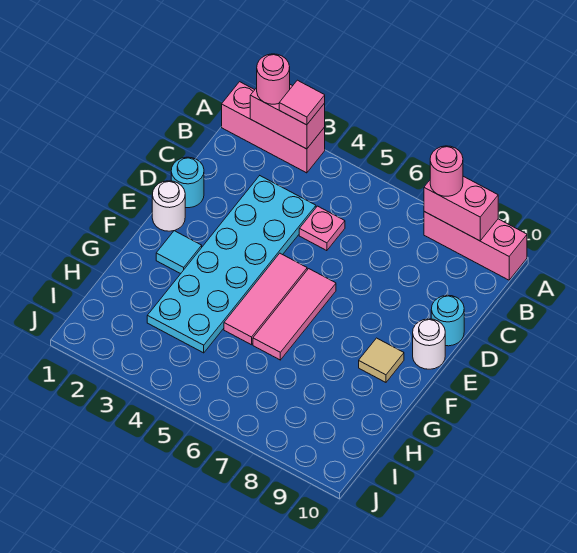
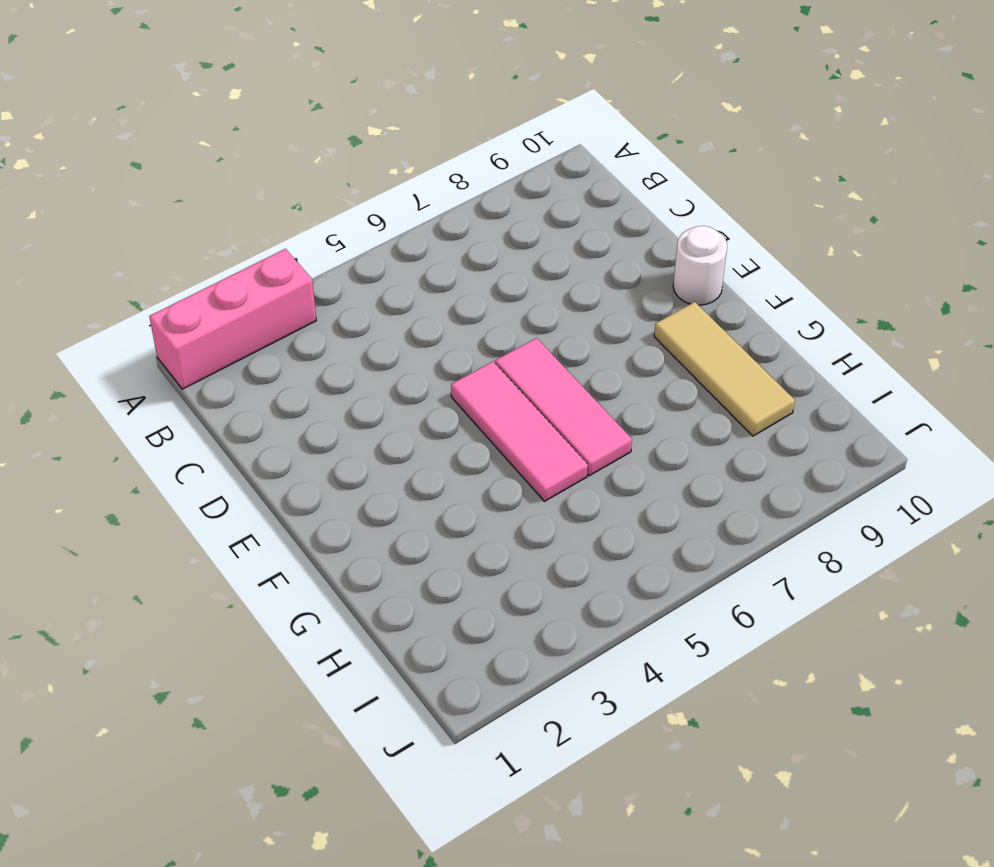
tan tile F9:H9 level 1 -> tan tile F9 level 1
none -> pink brick A8:A10 level 1
none -> cyan plate C3:H4 level 1
none -> pink plate C5 level 1

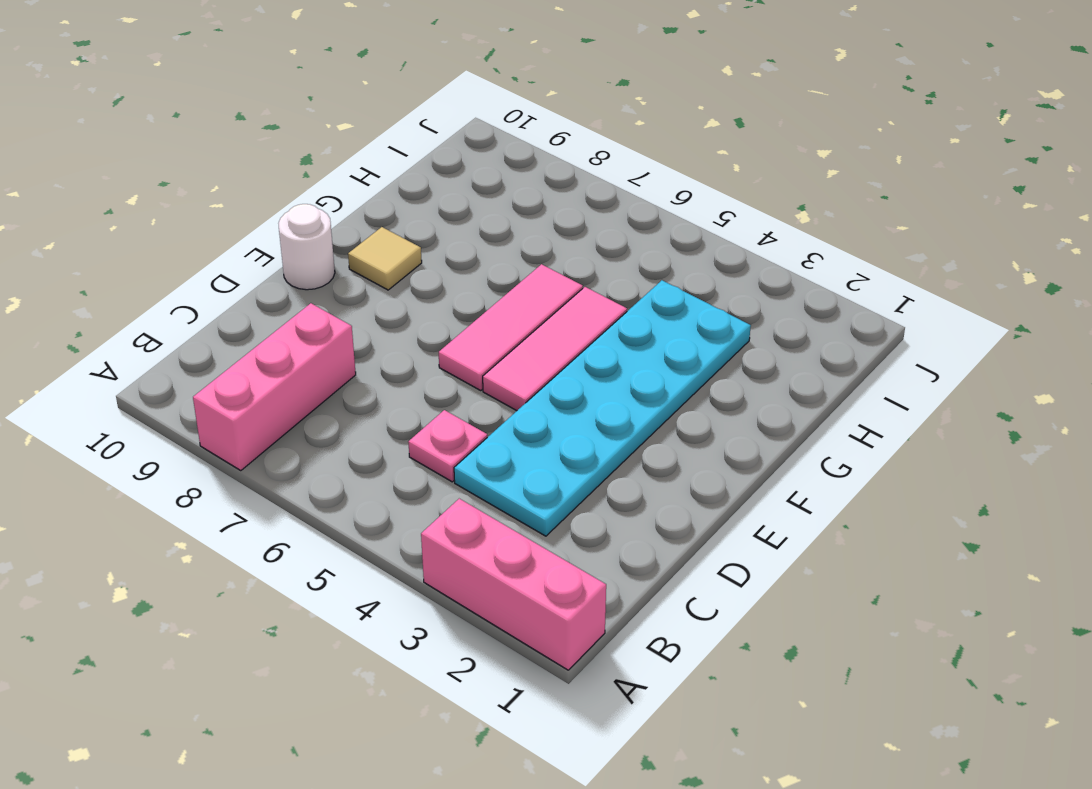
pink brick A8:C8 level 1 -> pink brick A8:A10 level 1
none -> cyan round brick D1 level 1
none -> cyan round brick D10 level 1
none -> white round brick E1 level 1

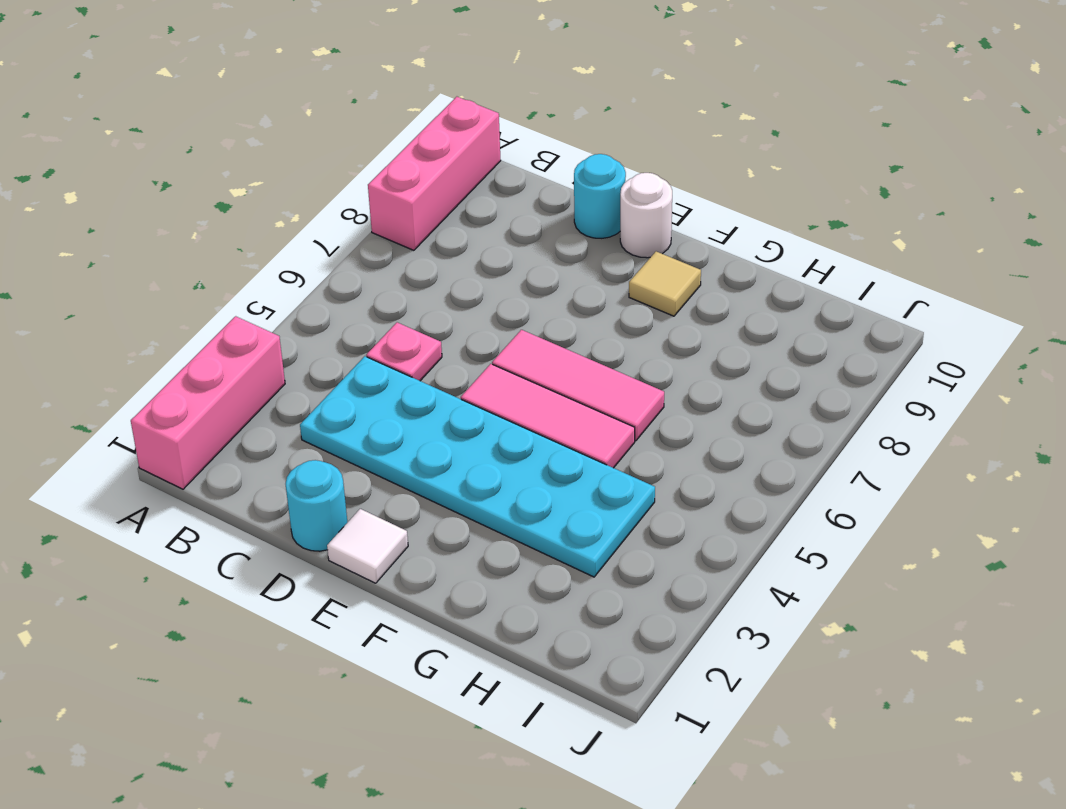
white tile E1 level 1 -> white round brick E1 level 1
none -> cyan tile F2 level 1
none -> pink brick A2:A3 level 2
none -> pink brick A8:A9 level 2

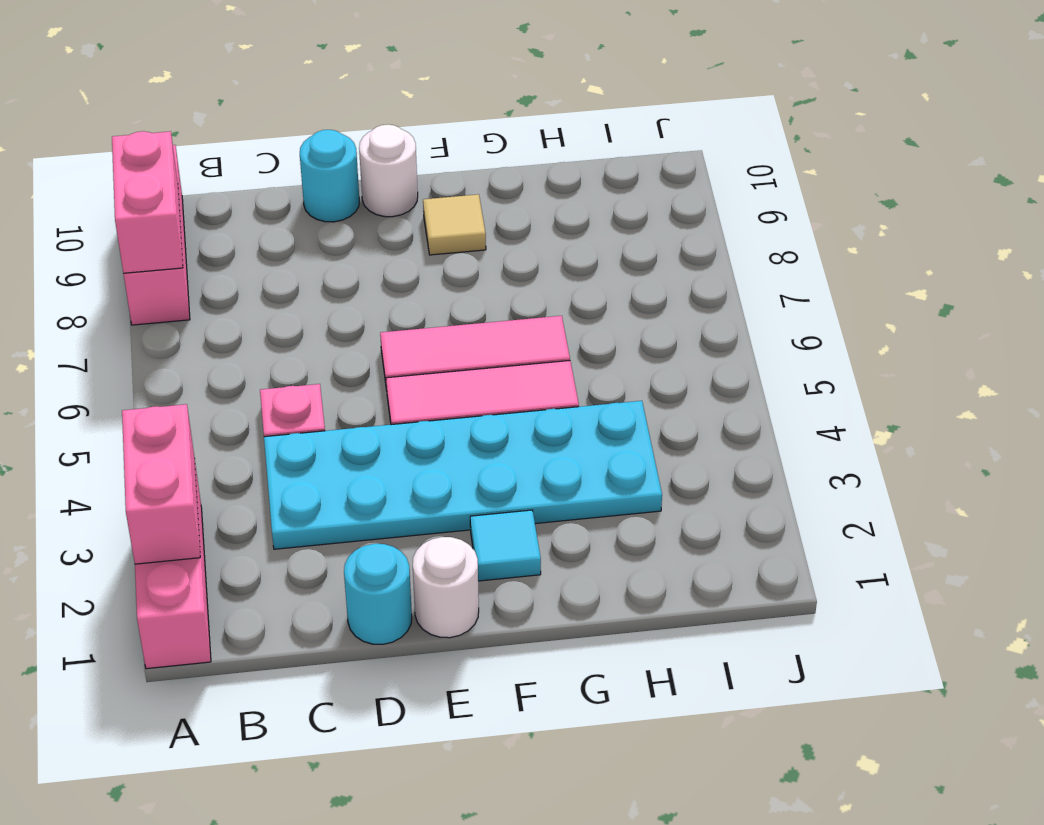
none -> pink round brick A2 level 3
none -> pink tile A3 level 3
none -> pink round brick A8 level 3

